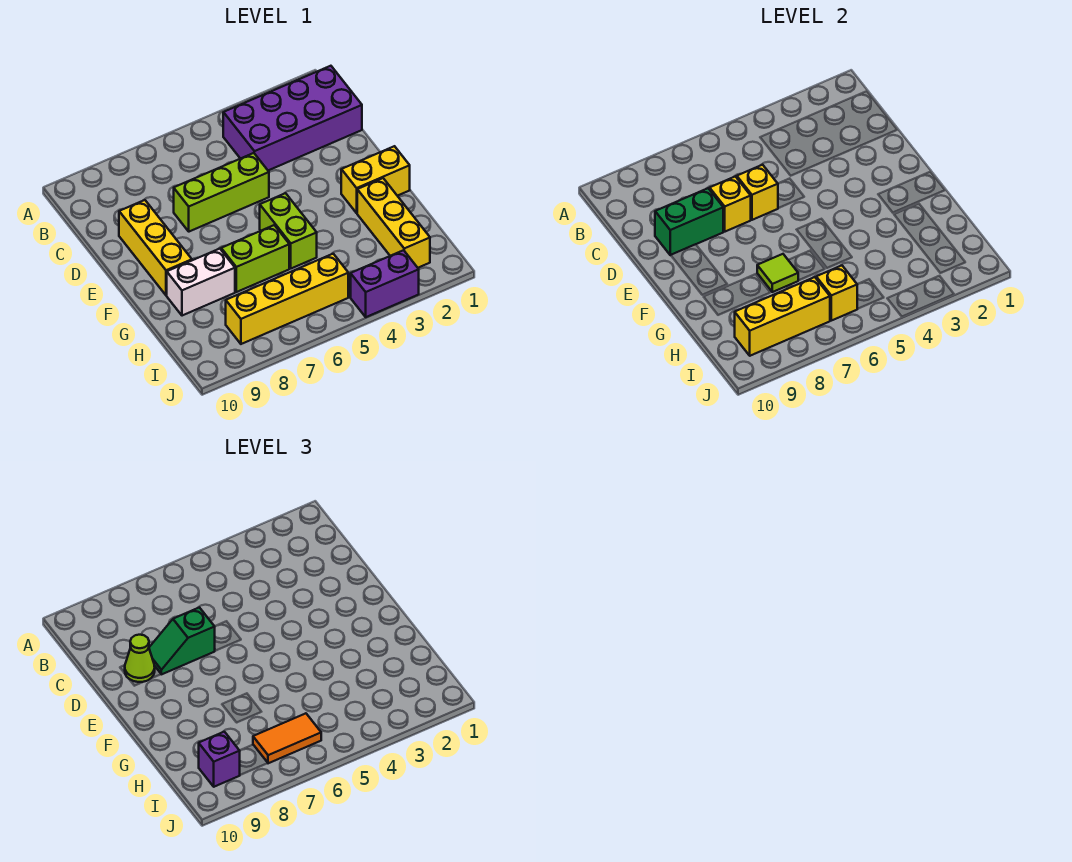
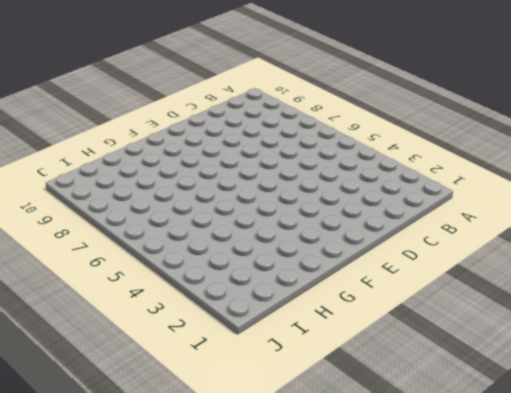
none -> purple brick B1:C4 level 1
none -> lime brick D5:D7 level 1
none -> yellow brick D9:F9 level 1

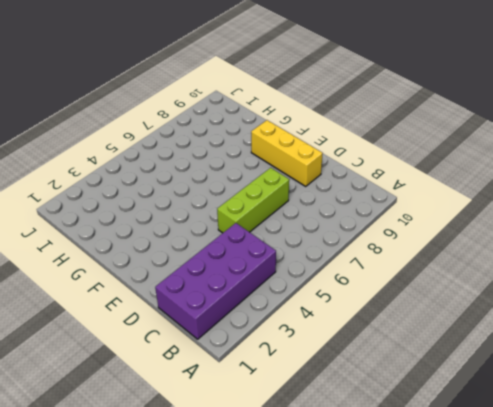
none -> yellow brick F1:F2 level 1
none -> lime brick F5:G5 level 1
none -> yellow brick G2:I2 level 1

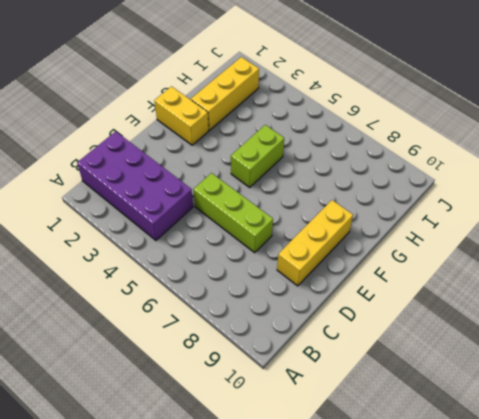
none -> lime brick G6:G7 level 1
none -> white brick G8:G9 level 1
none -> yellow brick I5:I8 level 1

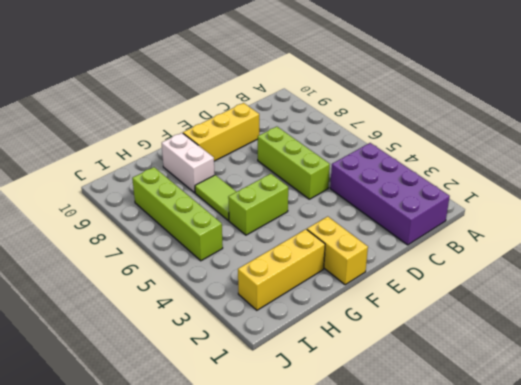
lime tile G6:G7 level 1 -> lime brick G6:G7 level 1
lime brick I5:I8 level 1 -> yellow brick I5:I8 level 1
none -> purple brick J3:J4 level 1
none -> yellow brick D6 level 2
none -> yellow brick D7 level 2

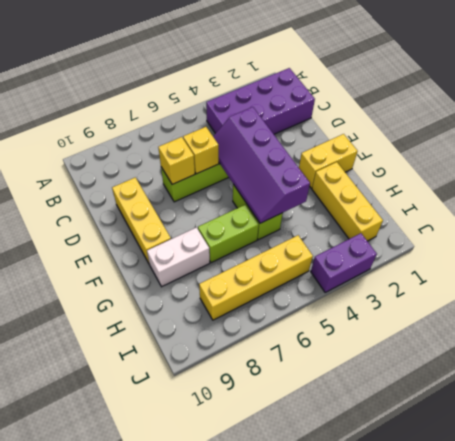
purple slope D4:G5 level 2 top 4 -> none
none -> green brick D8:D9 level 2
none -> lime tile G7 level 2
none -> yellow brick I6 level 2

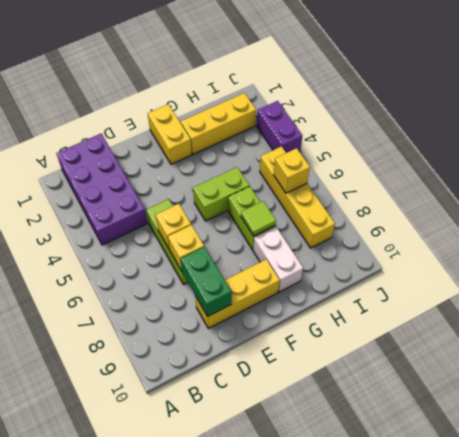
none -> yellow brick I7:I9 level 2
none -> green slope D7:D8 level 3 top 7
none -> lime cone D9 level 3

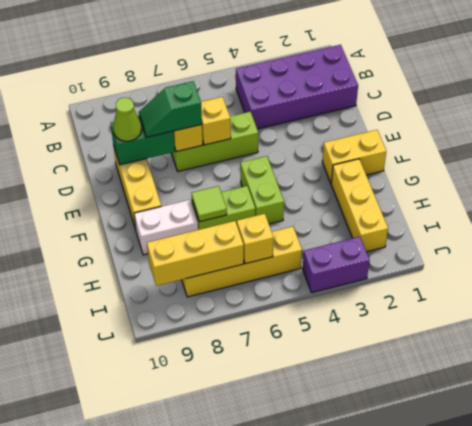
none -> orange tile I6:I7 level 3
none -> purple brick I9 level 3

